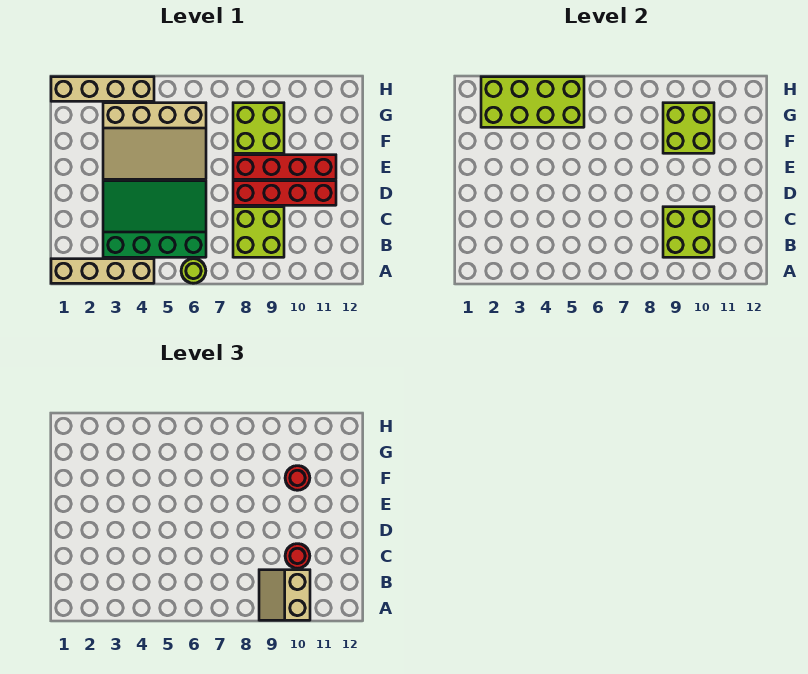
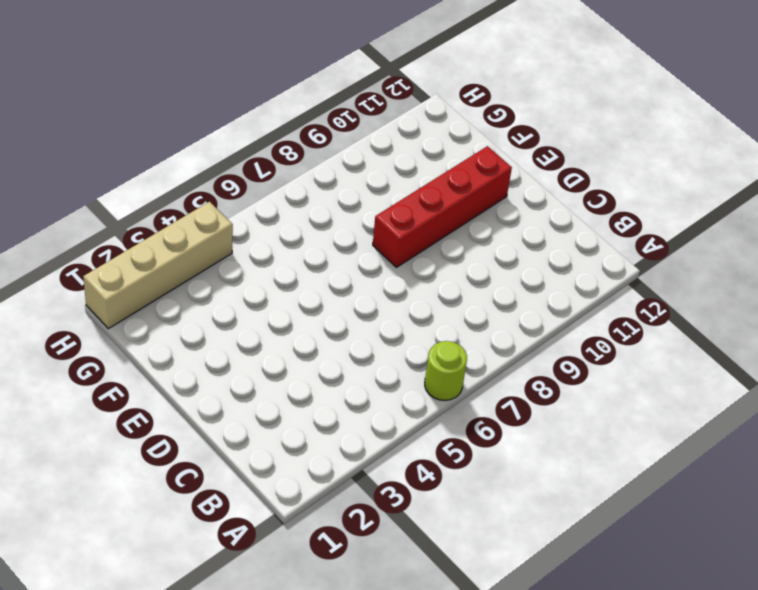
none -> tan brick A1:A4 level 1
none -> green slope B3:D6 level 1 top B
none -> lime brick B8:C9 level 1

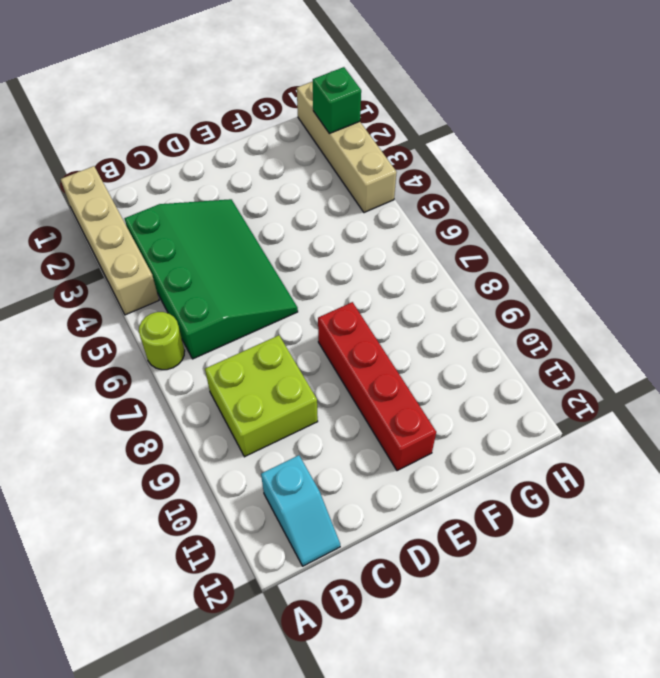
cyan slope B11:B12 level 1 top 11 -> none
green brick H2 level 2 -> lime brick G2:H5 level 2
none -> red brick D8:D11 level 1
none -> tan slope E3:G6 level 1 top G
none -> lime brick F8:G9 level 1

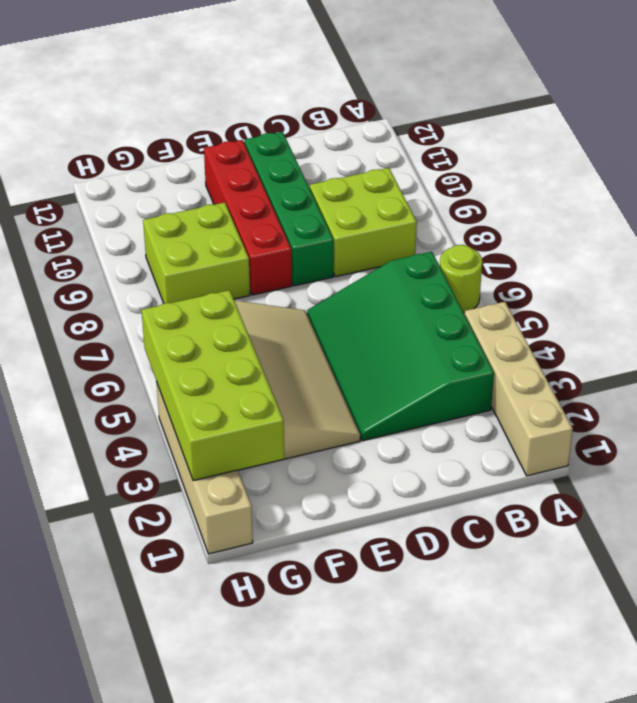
green brick D8:D11 level 1 -> red brick D8:D11 level 1
none -> lime brick B9:C10 level 2
none -> lime brick F9:G10 level 2
none -> tan slope A9:B10 level 3 top 10

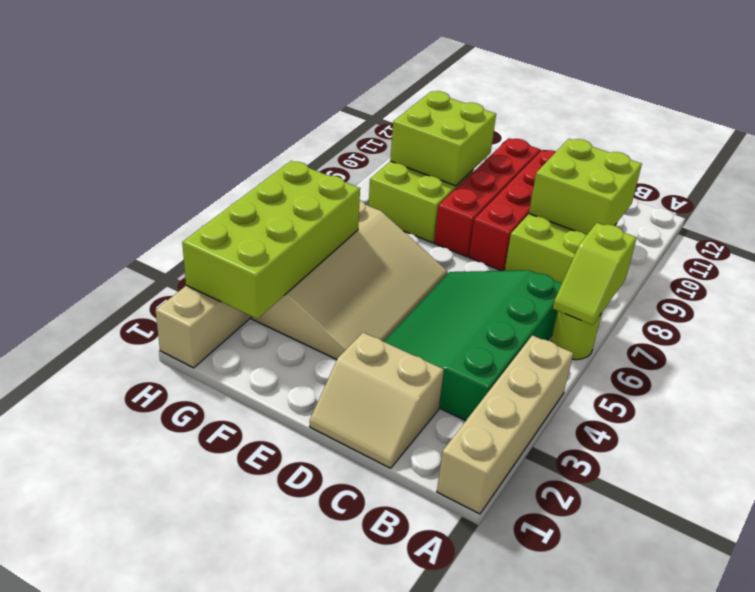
lime slope A6:A7 level 2 top 7 -> none
tan slope C1:D2 level 1 top 2 -> tan slope A9:B10 level 3 top 10
none -> red round brick C10 level 3
none -> red round brick F10 level 3

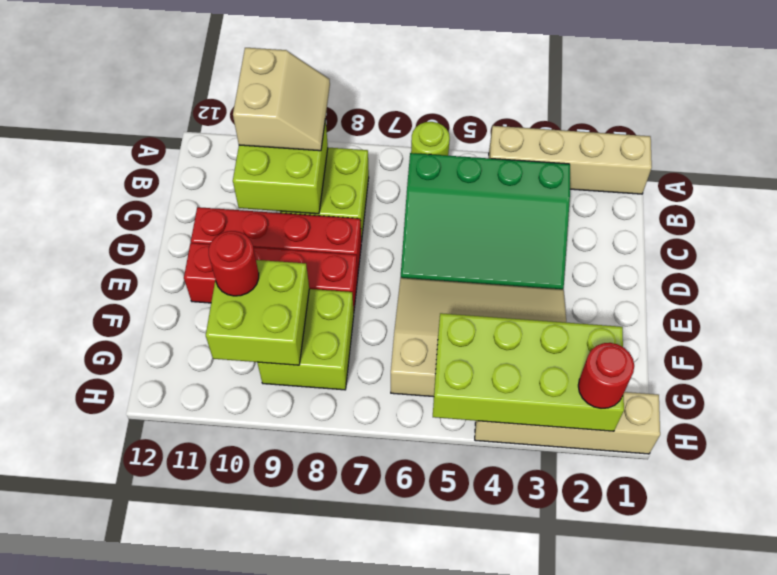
red round brick H2 level 3 -> red round brick C10 level 3

